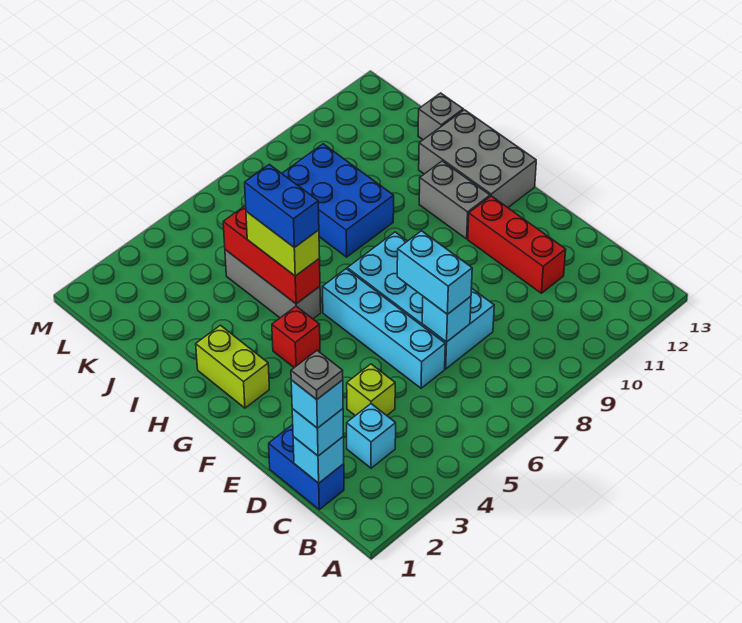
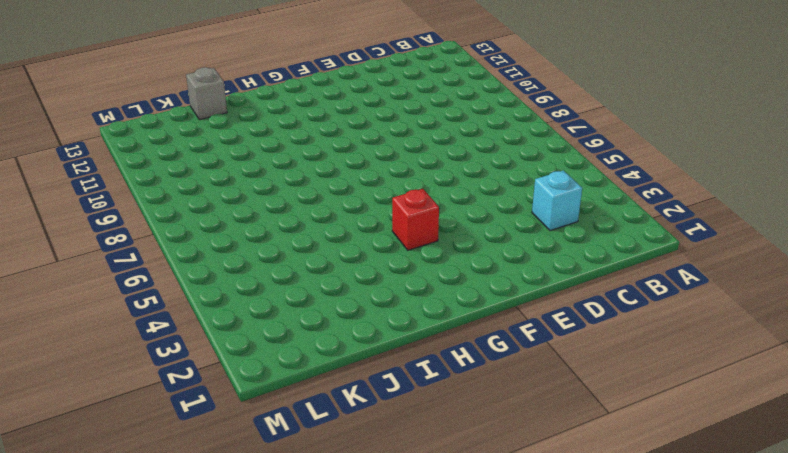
none -> blue brick C1:D1 level 1
none -> lime brick D4 level 1
none -> cyan brick D6:G6 level 1

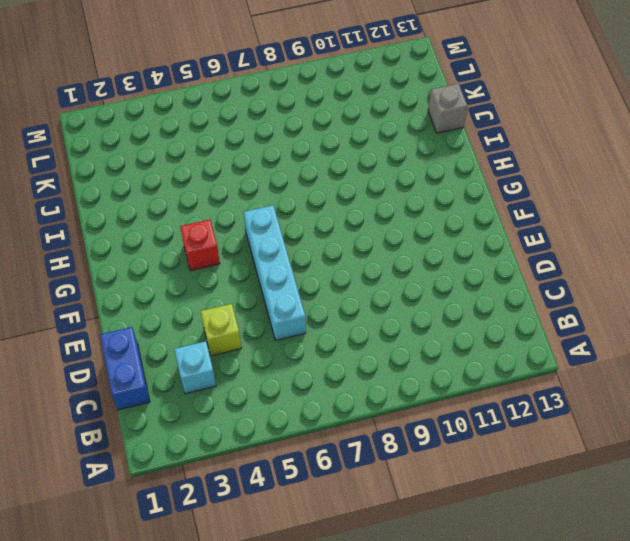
none -> cyan brick D7:G8 level 1
none -> red brick D11:F11 level 1
none -> lime brick G2:H2 level 1

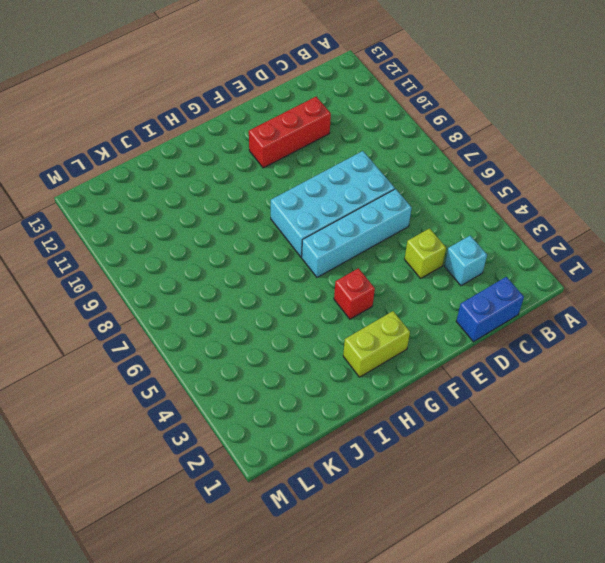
none -> grey brick G11:H11 level 1
none -> grey brick G12:I13 level 1
none -> grey brick H5:J5 level 1

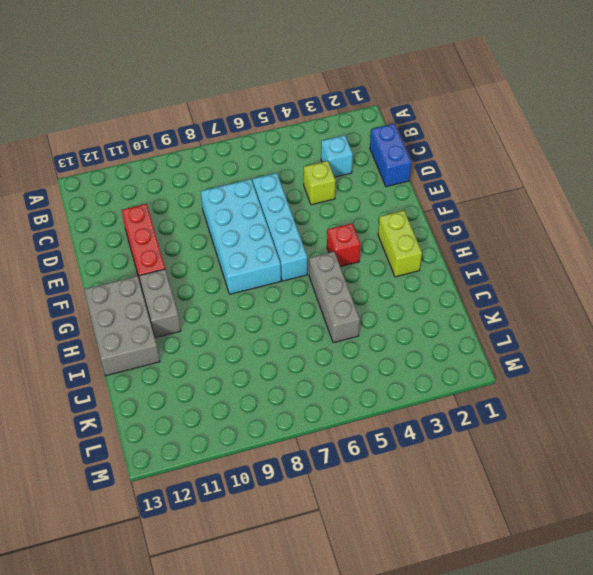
none -> blue brick I8:K9 level 1
none -> grey brick J13 level 1
none -> cyan brick C1 level 2

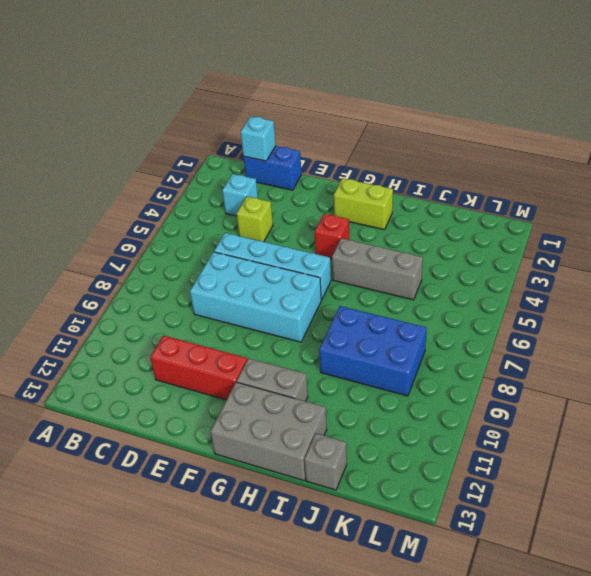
none -> cyan brick D7 level 2
none -> red brick H5:J5 level 2
none -> cyan brick C1 level 3

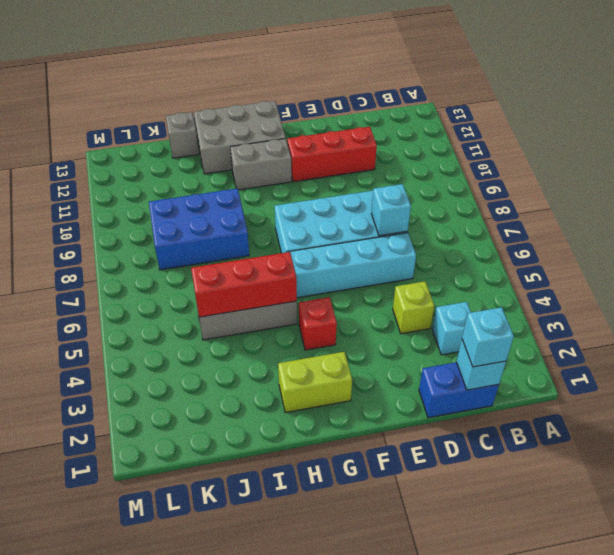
none -> cyan brick D7:E7 level 3
none -> lime brick H5:I5 level 3
none -> cyan brick C1 level 4

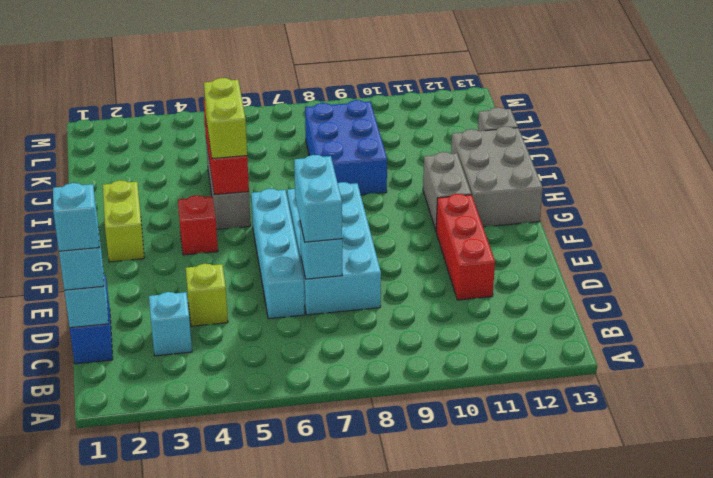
none -> blue brick H5:I5 level 4
none -> grey plate C1 level 5

